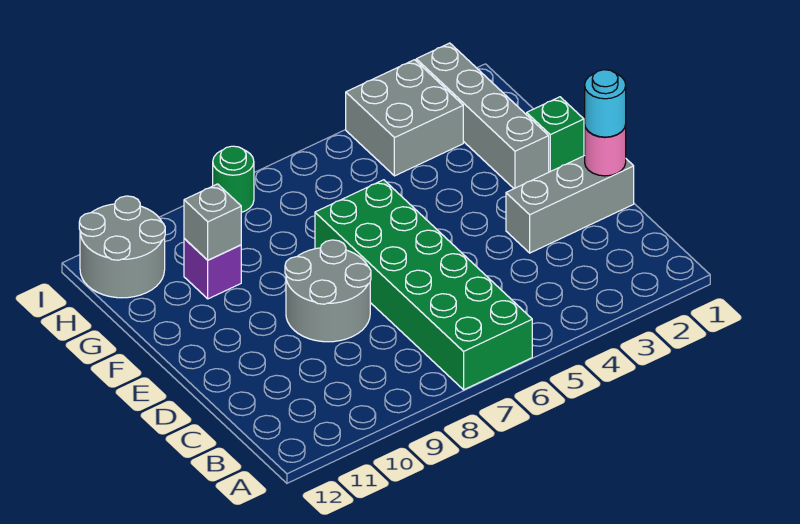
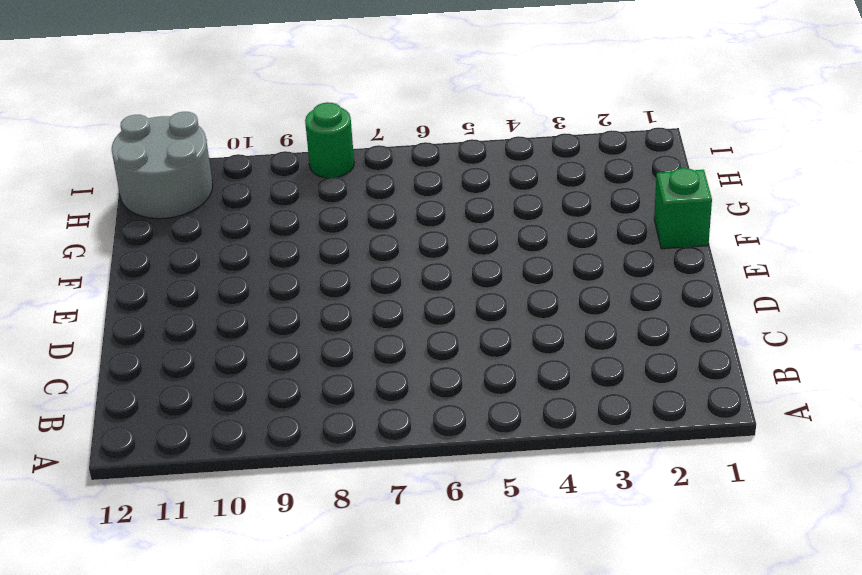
none -> green brick A6:F7 level 1
none -> grey brick D1:D3 level 1
none -> grey round brick D8:E9 level 1

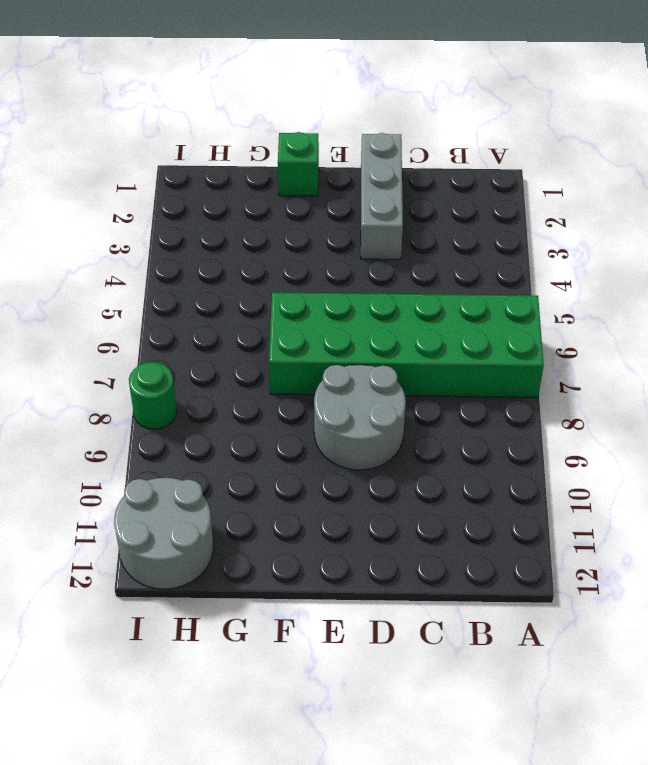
none -> grey brick F2:I2 level 1
none -> purple brick G10 level 1
none -> grey brick H3:I4 level 1

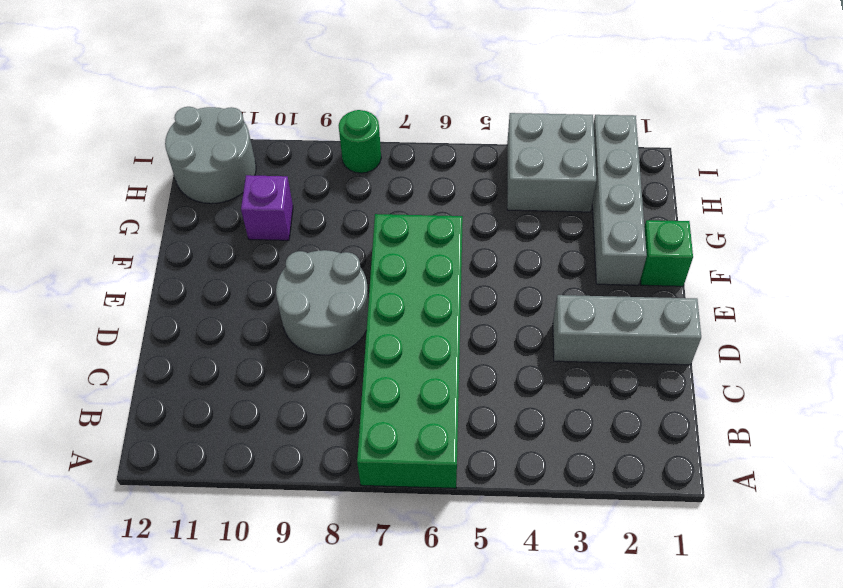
none -> pink round brick D1 level 2
none -> grey brick G10 level 2
none -> cyan round brick D1 level 3

